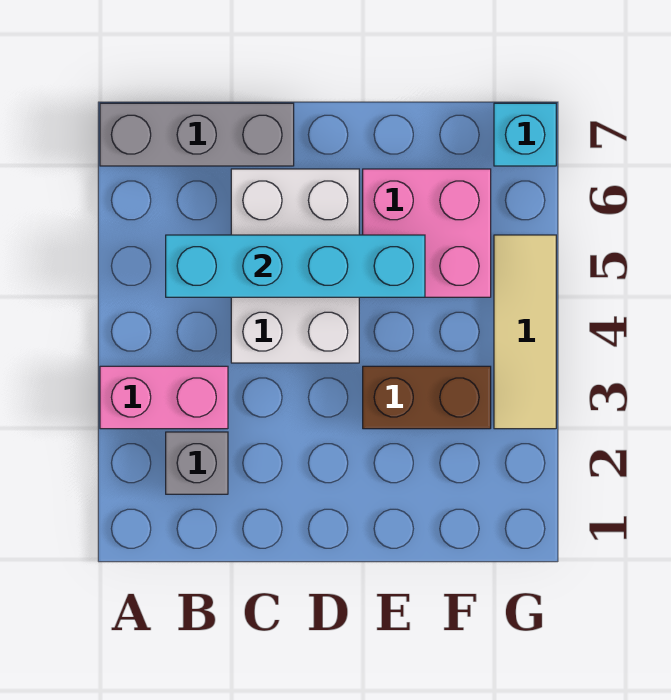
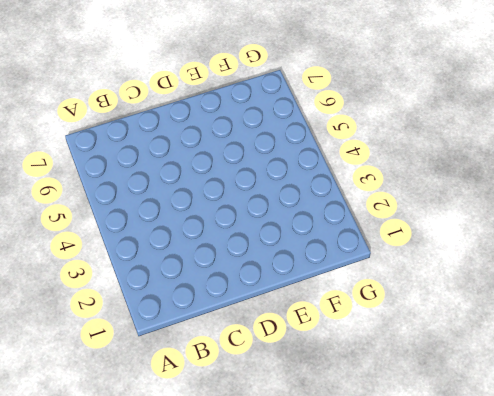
none -> pink brick A3:B3 level 1
none -> grey brick A7:C7 level 1

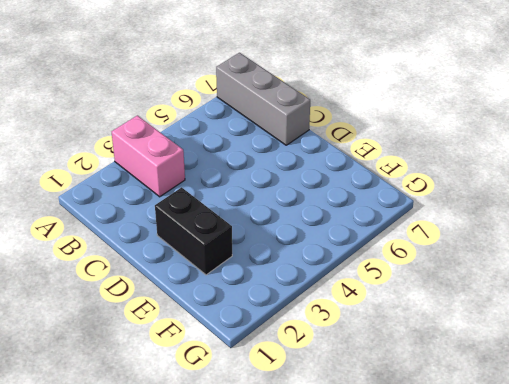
black brick D2:E2 level 1 -> none
none -> grey brick B2 level 1
none -> white brick C4:D6 level 1

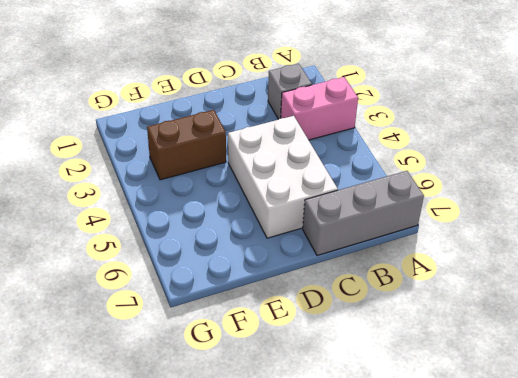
none -> pink brick E5:F6 level 1
none -> tan tile G3:G5 level 1

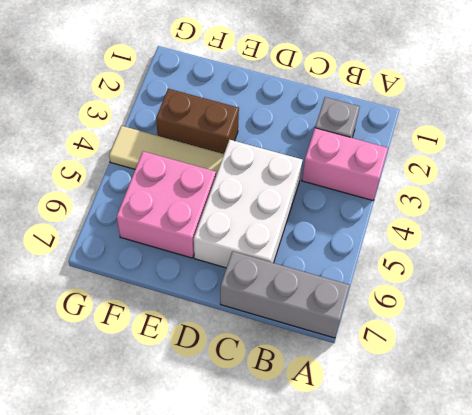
tan tile E4:G4 level 1 -> tan tile G3:G5 level 1
none -> cyan brick G7 level 1
none -> cyan brick B5:E5 level 2

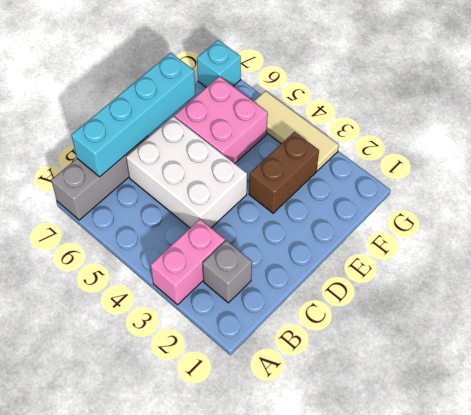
cyan brick B7:E7 level 2 -> cyan brick B5:E5 level 2

